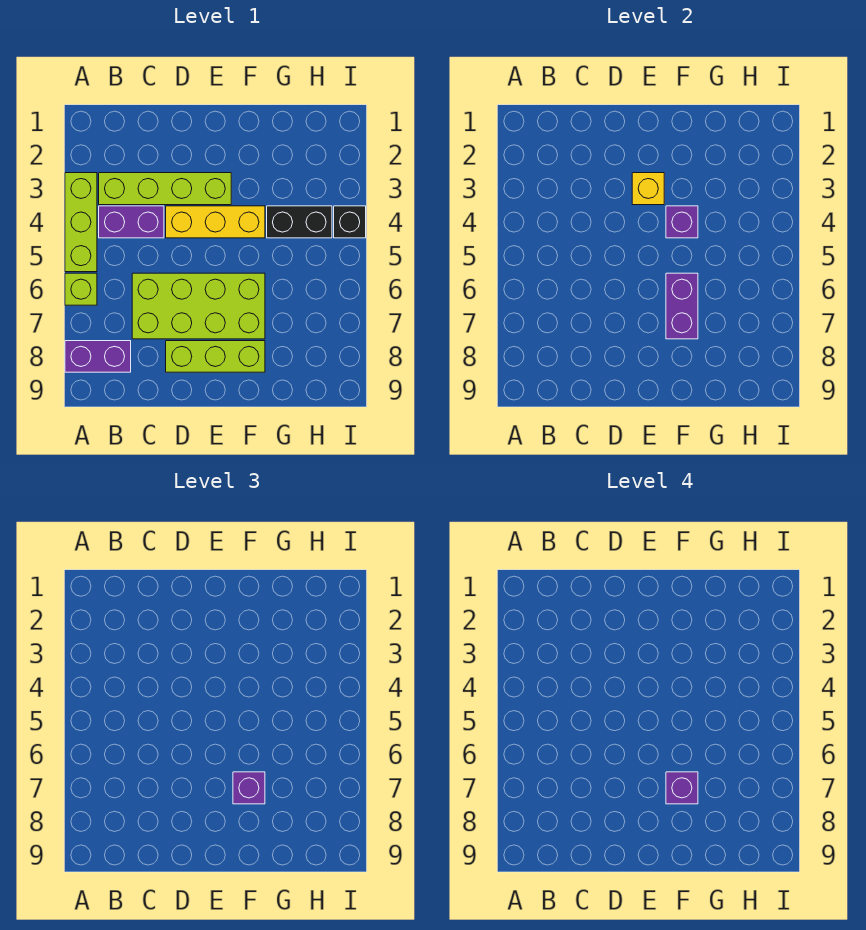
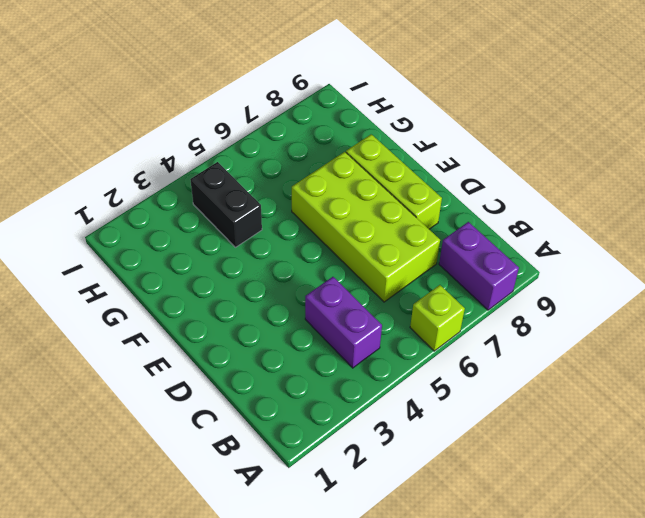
none -> lime brick A3:A5 level 1
none -> lime brick B3:E3 level 1
none -> yellow brick D4:F4 level 1

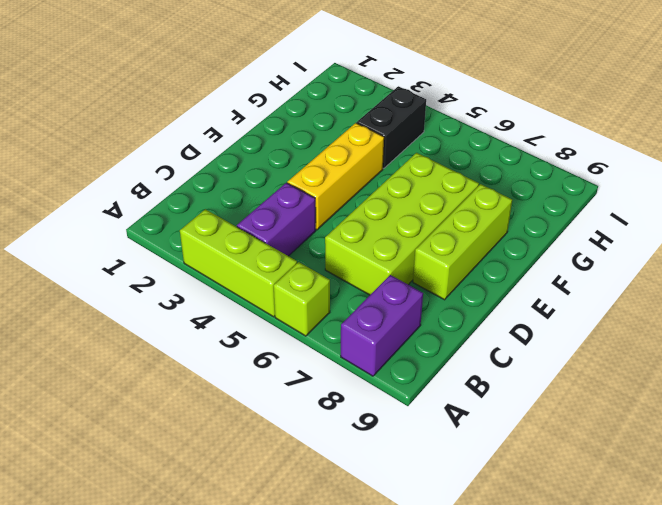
none -> lime brick B3:E3 level 1
none -> black brick I4 level 1
none -> yellow brick E3 level 2

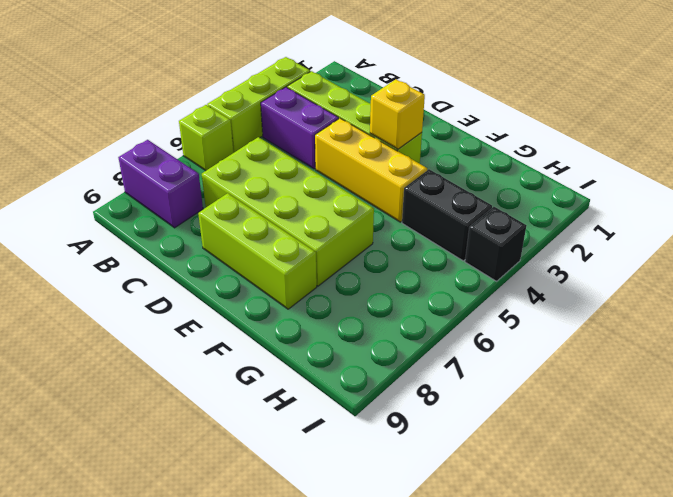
none -> purple brick F4 level 2
none -> purple brick F6:F7 level 2
none -> purple brick F7 level 3

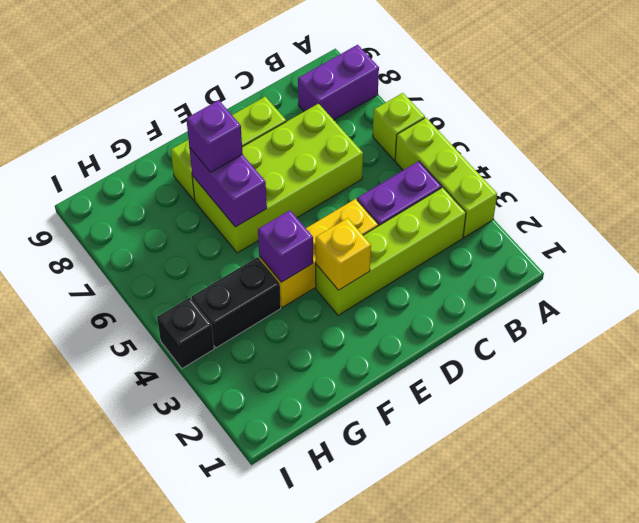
none -> purple brick F7 level 4

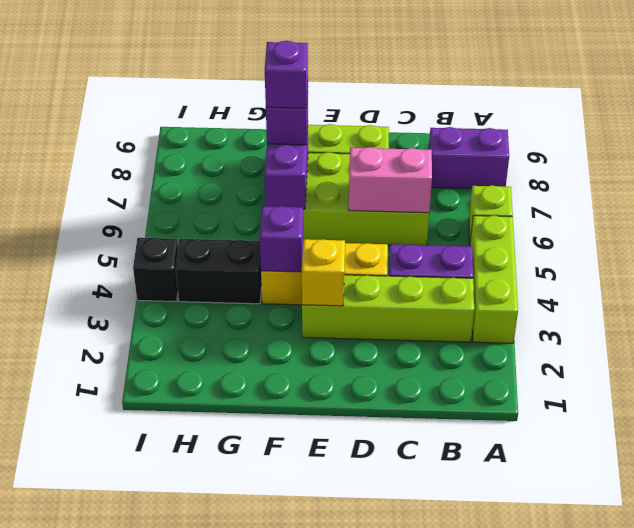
pink brick C6:D6 level 2 -> none

